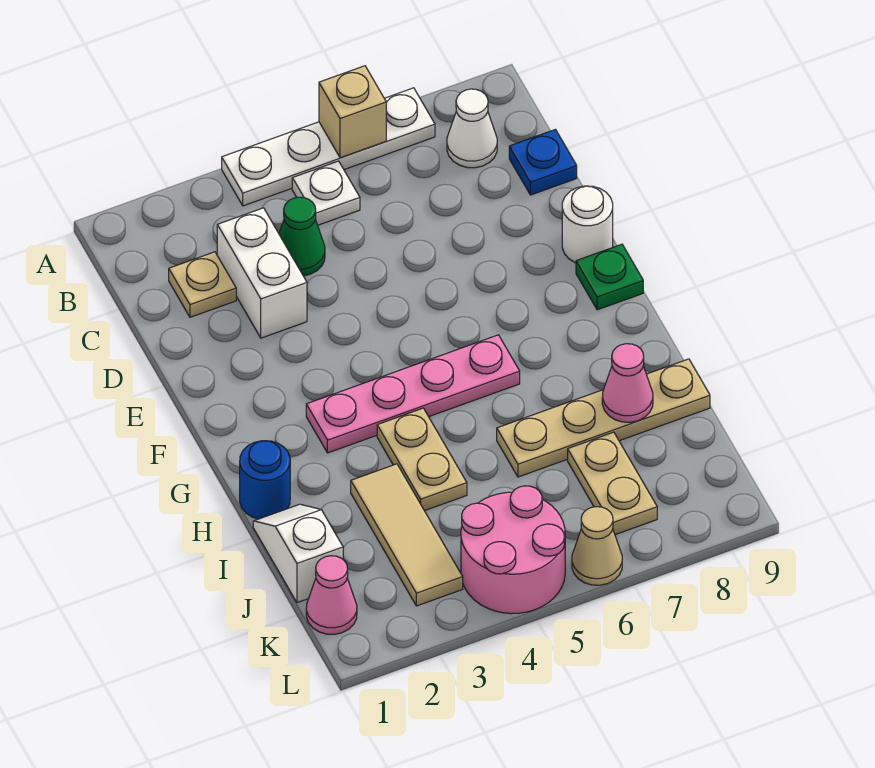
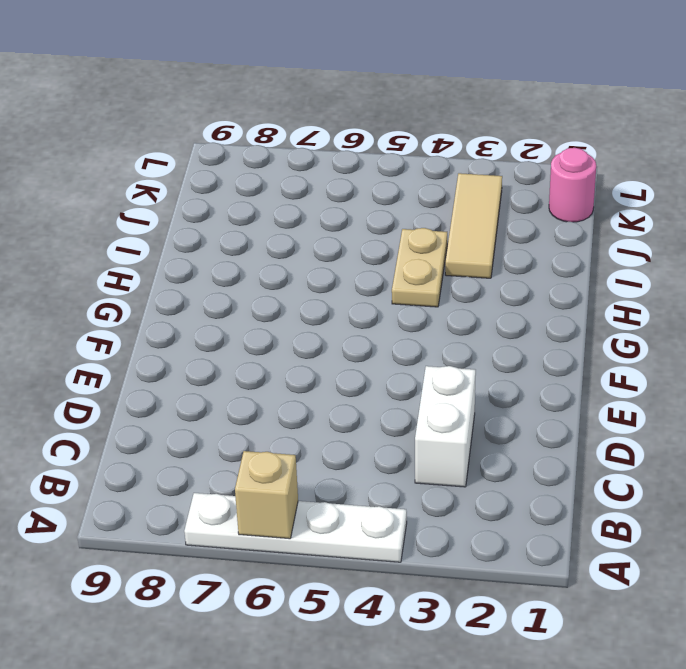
pink round brick K1 level 1 -> pink cone K1 level 1
none -> white plate B5 level 1
none -> white cone B8 level 1
none -> tan plate C2 level 1

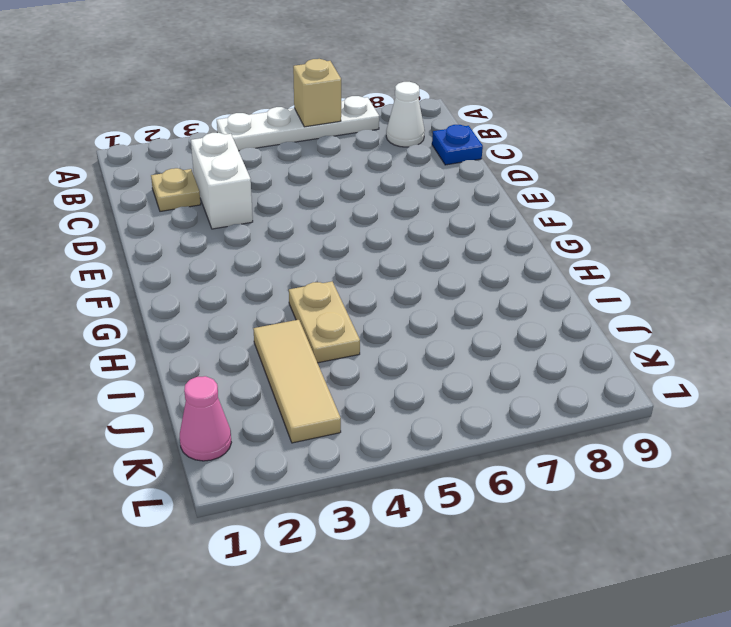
none -> white plate B5 level 1
none -> green cone C4 level 1
none -> white round brick E9 level 1

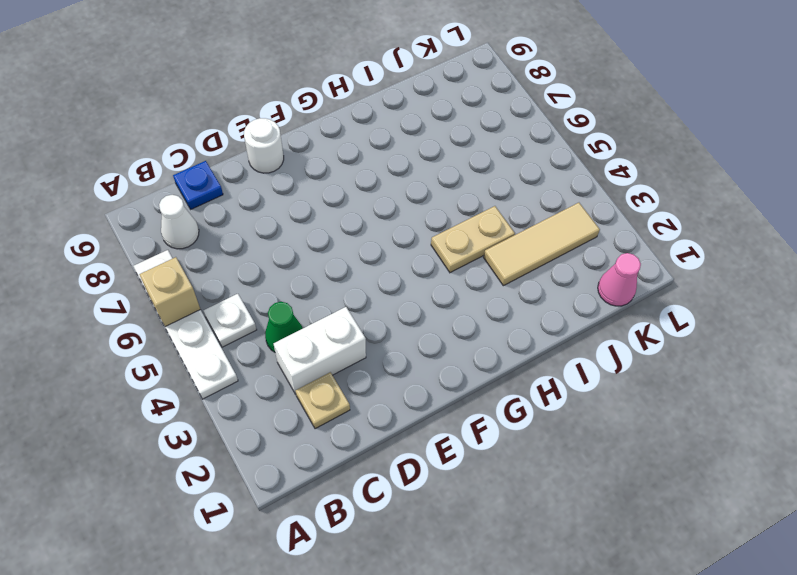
none -> green plate F9 level 1
none -> pink plate G3:G6 level 1
none -> blue round brick H1 level 1

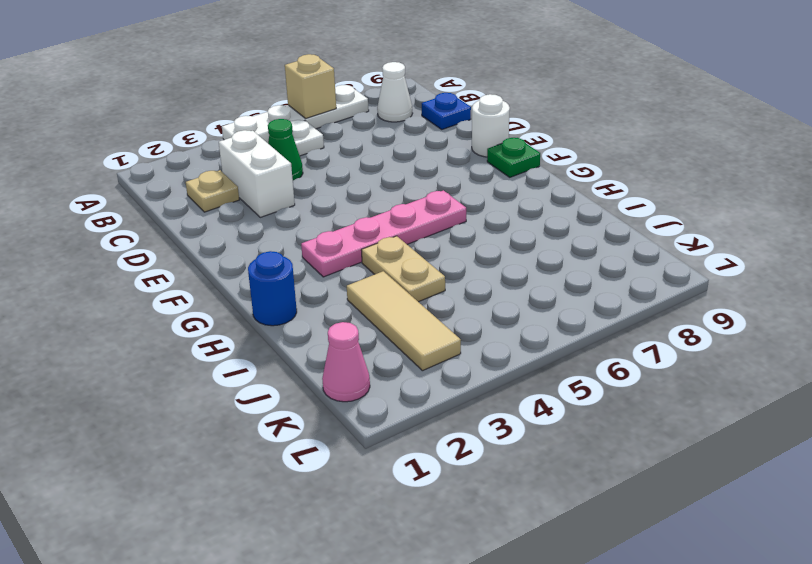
none -> white slope I1:J1 level 1 top J
none -> tan plate I6:I9 level 1
none -> tan plate J7:K7 level 1

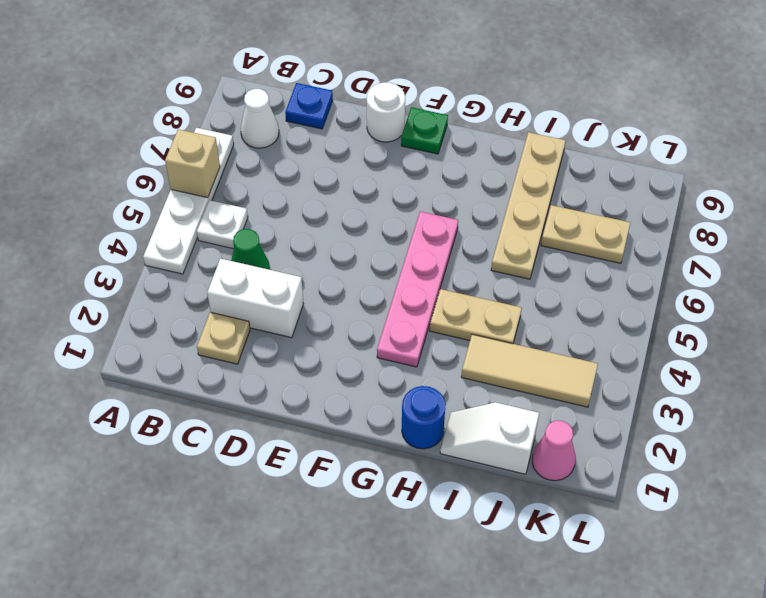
none -> pink round brick K4:L5 level 1
none -> tan cone L6 level 1
none -> pink cone I8 level 2

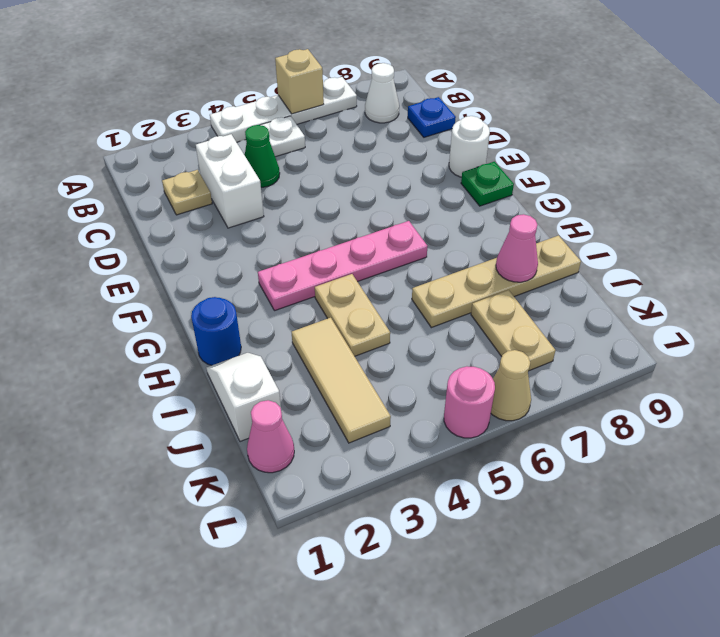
pink round brick L5 level 1 -> pink round brick K4:L5 level 1

